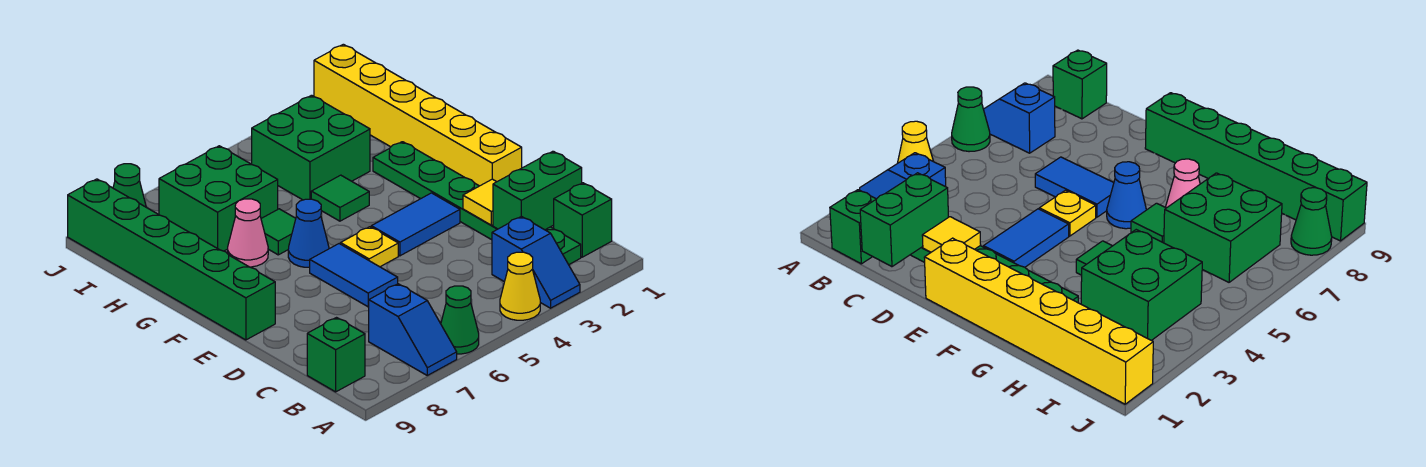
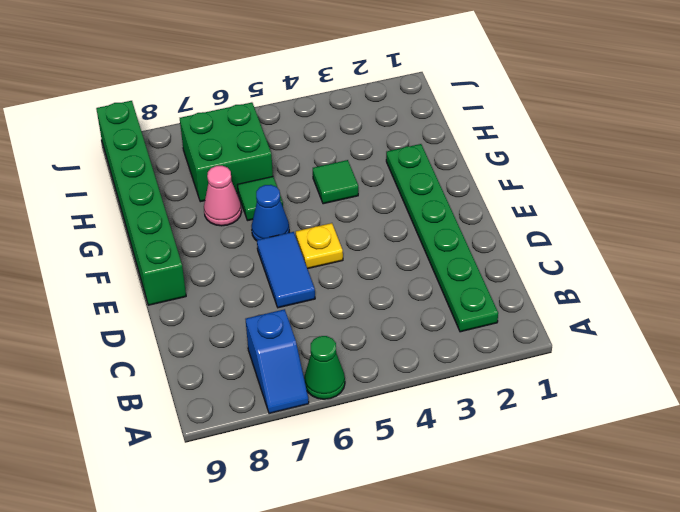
none -> blue slope A3:B3 level 1 top B
none -> yellow cone A4 level 1
none -> green brick B1 level 1

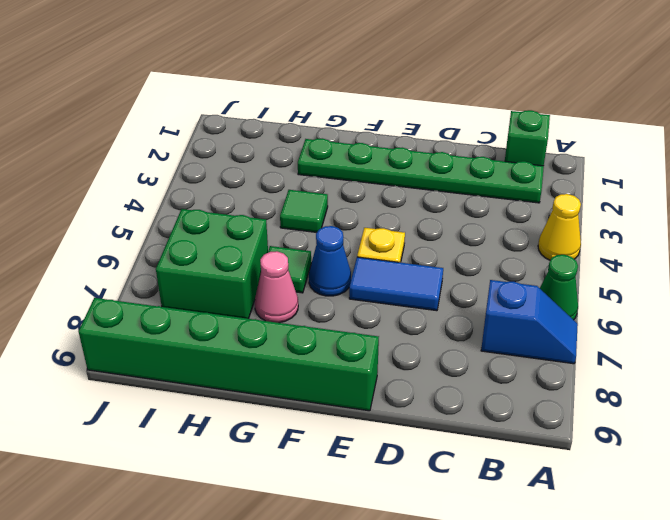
none -> blue slope A3:B3 level 1 top B
none -> green brick B9 level 1
none -> yellow brick E1:J1 level 1

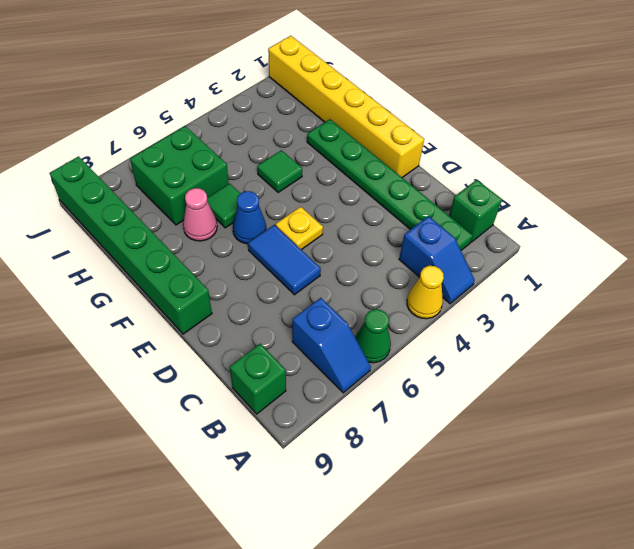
none -> blue tile E3:E4 level 1
none -> green brick H3:I4 level 1
none -> green cone J8 level 1

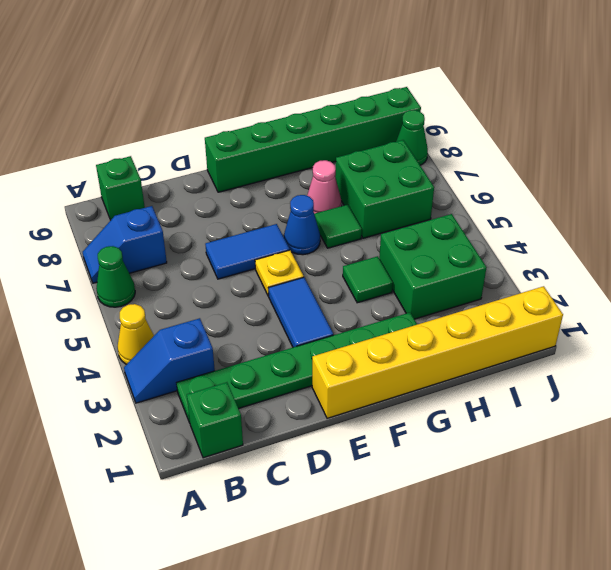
none -> green brick C1:C2 level 2
none -> yellow tile D2 level 2

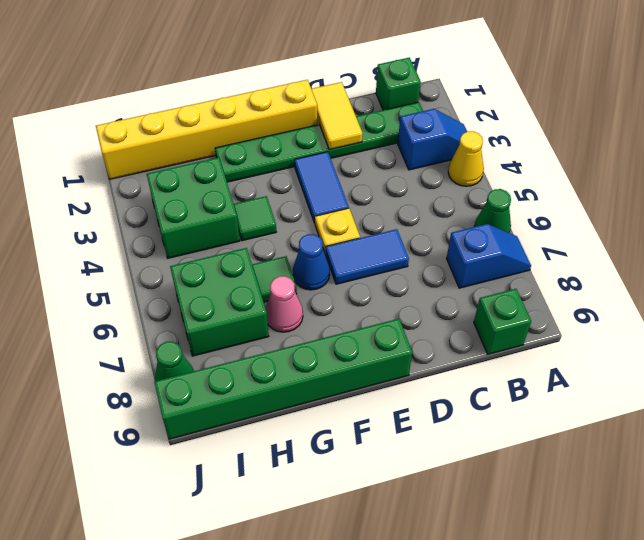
yellow tile D1:D2 level 2 -> yellow tile D2 level 2
none -> green brick C1:C2 level 2

